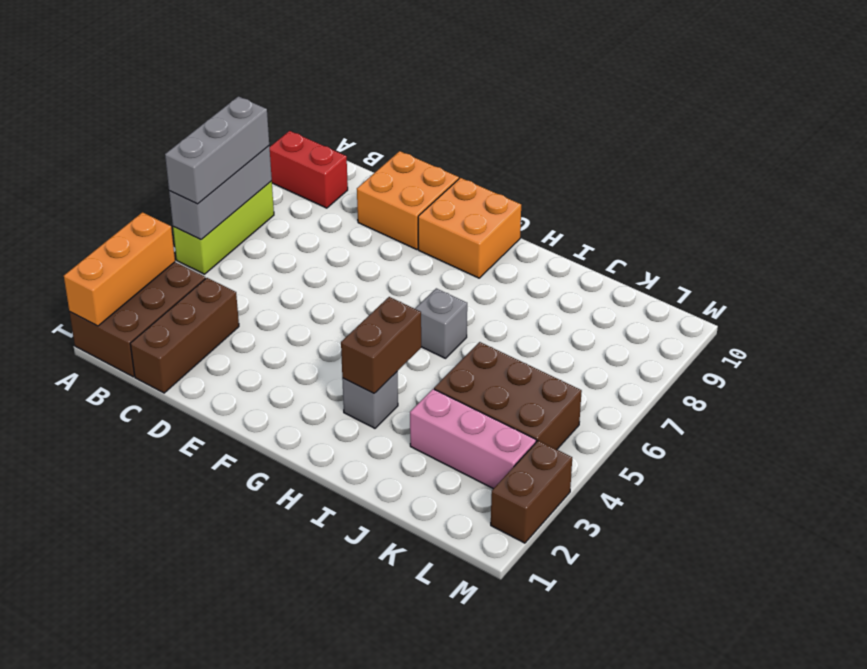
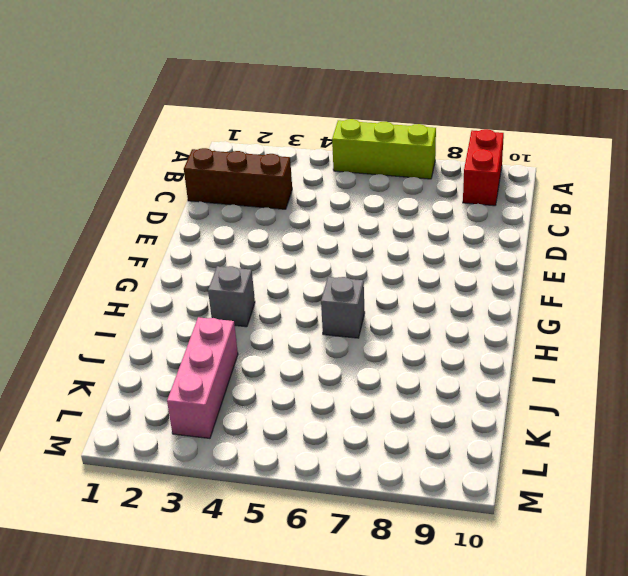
none -> brown brick A1:B3 level 1
none -> orange brick D9:E10 level 1
none -> orange brick F9:G10 level 1

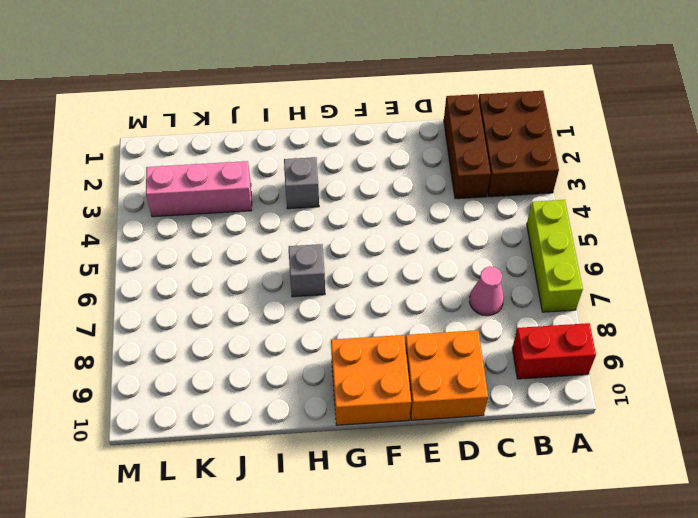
pink cone C7 level 1 -> none
none -> brown brick J4:L5 level 1
none -> brown brick M2:M3 level 1
none -> orange brick A1:A3 level 2

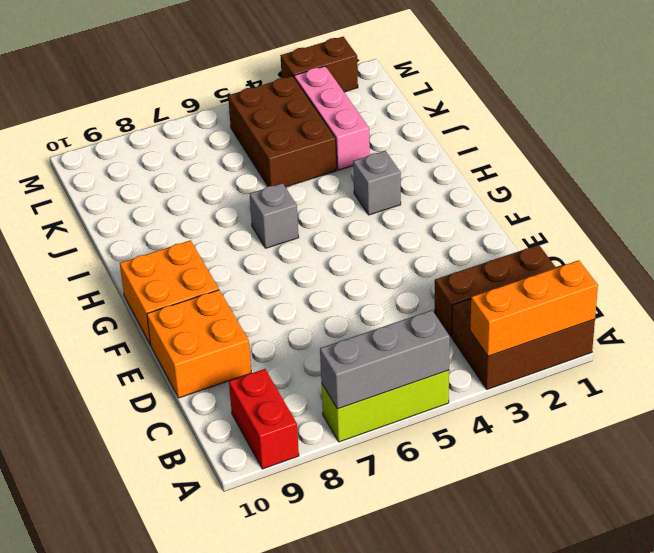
none -> brown brick H3:H4 level 2
none -> grey brick A5:A7 level 3

